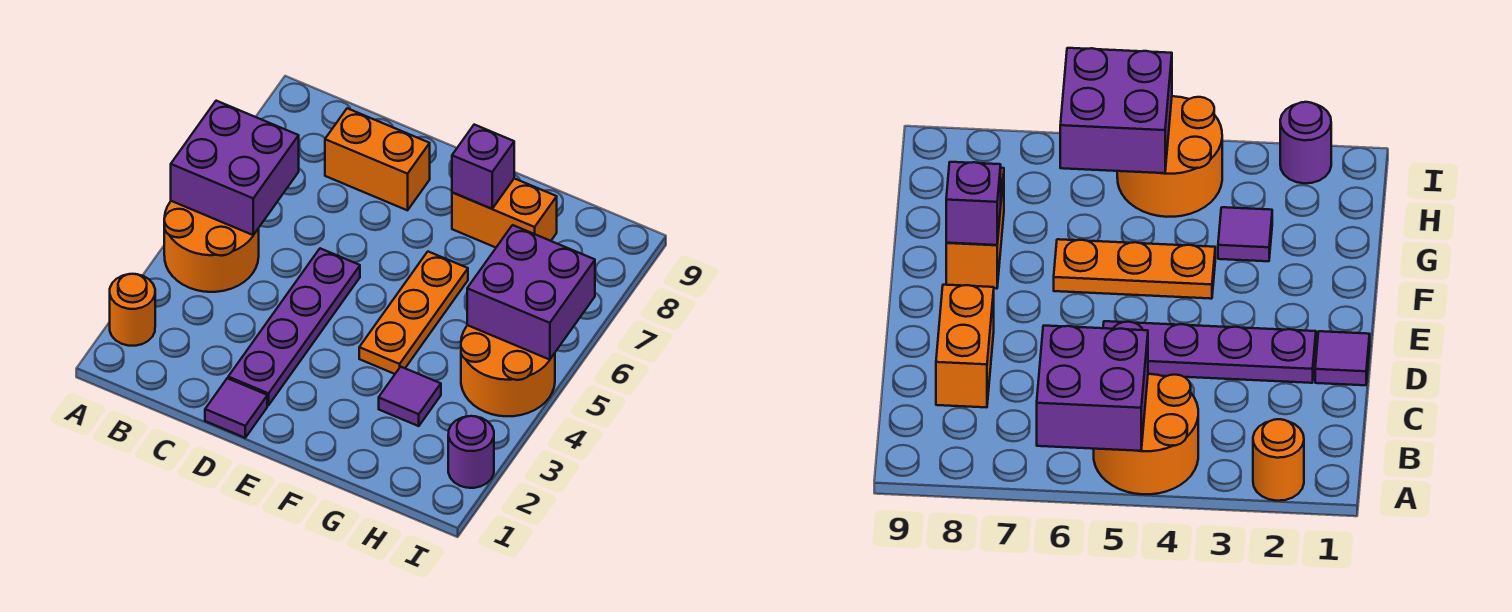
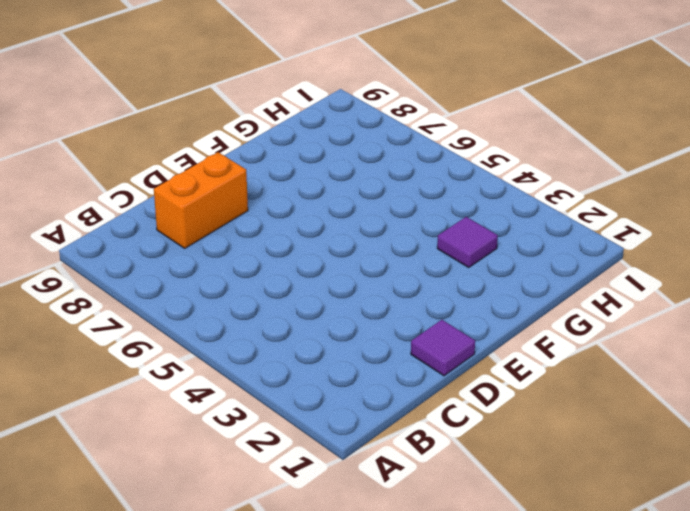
none -> orange round brick A2 level 1
none -> orange round brick A4:B5 level 1
none -> purple plate D2:D5 level 1

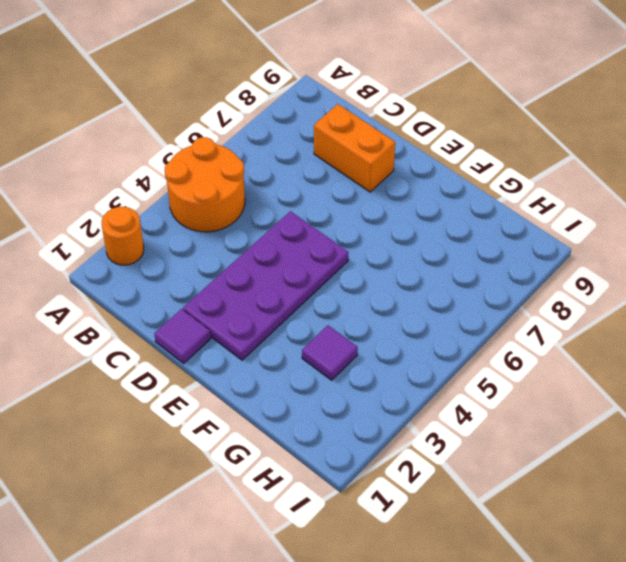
purple plate D2:E5 level 1 -> purple plate D2:D5 level 1
none -> orange plate F4:F6 level 1
none -> orange brick F8:G8 level 1
none -> orange round brick H4:I5 level 1

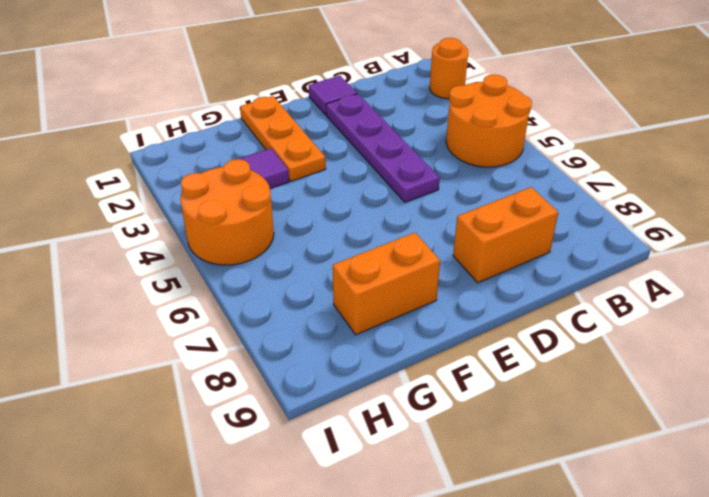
orange plate F1:F3 level 1 -> orange plate F4:F6 level 1
none -> purple round brick I2 level 1
none -> purple brick A5:B6 level 2
none -> purple brick F8 level 2

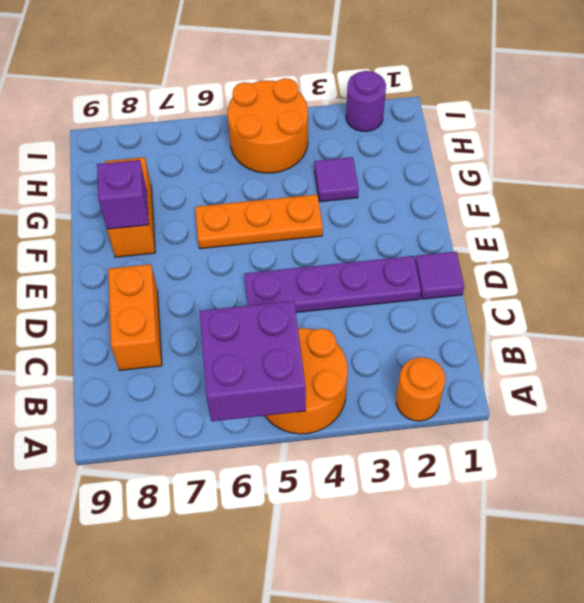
none -> purple brick H5:I6 level 2

